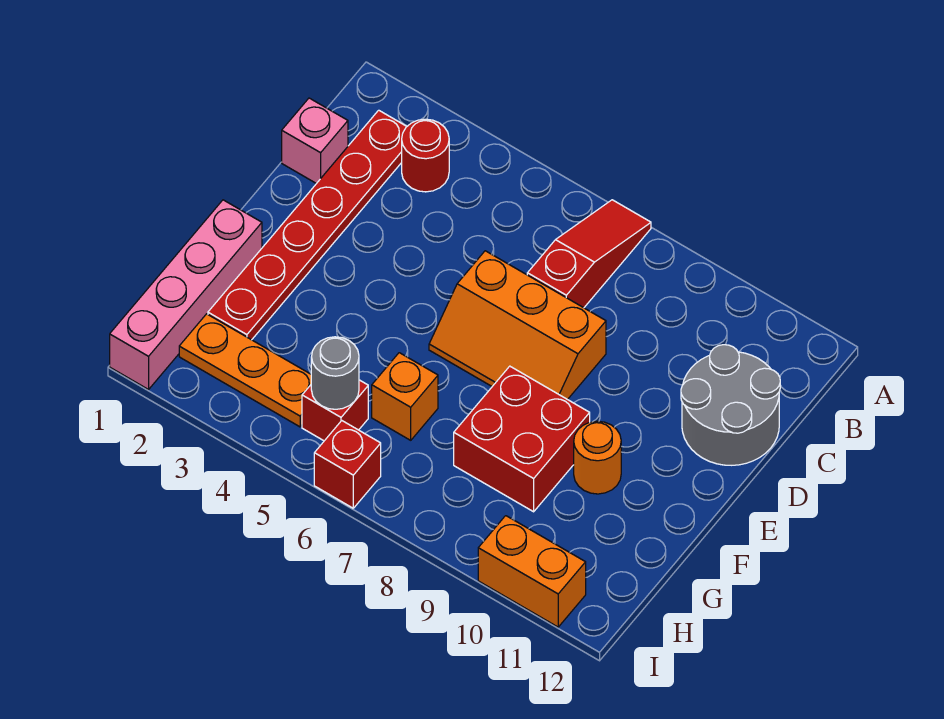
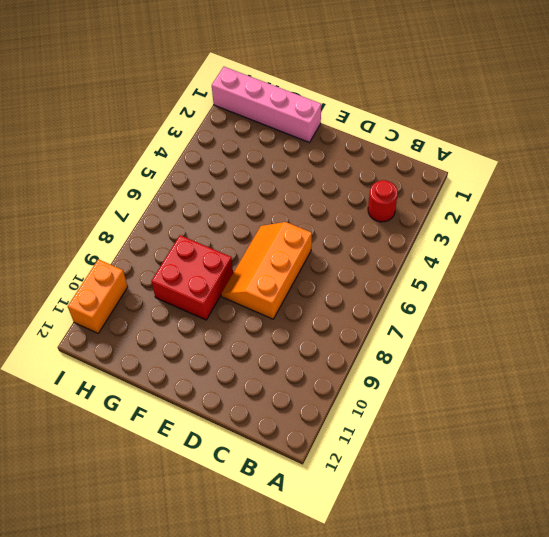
none -> red slope A7:C7 level 1 top C
none -> red plate B2:G2 level 1
none -> pink brick C1 level 1

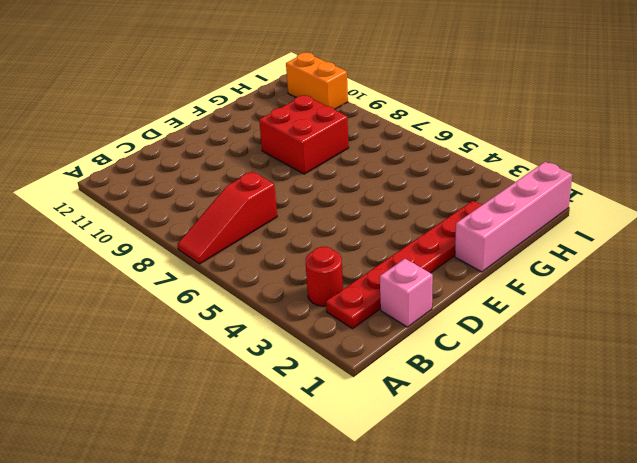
none -> grey round brick C11:D12 level 1
none -> orange slope D6:E8 level 1 top D
none -> orange round brick F10 level 1

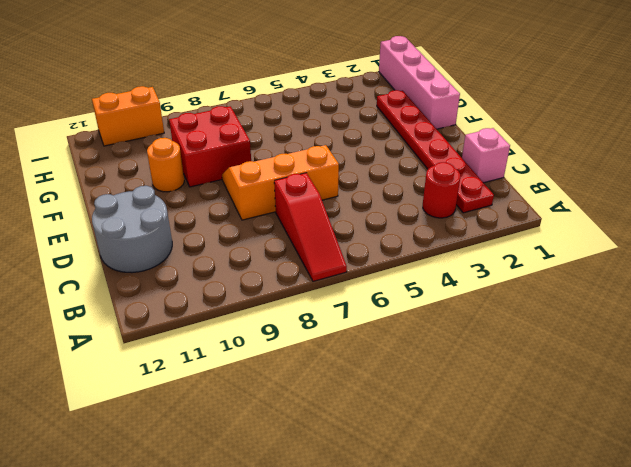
none -> orange brick G6 level 1
none -> orange plate H2:H4 level 1
none -> red brick H5 level 1

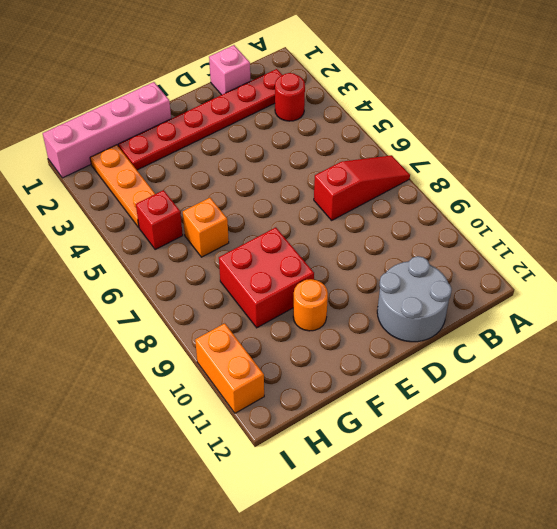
none -> orange slope D6:E8 level 1 top D
none -> red brick I6 level 1
none -> grey round brick H5 level 2

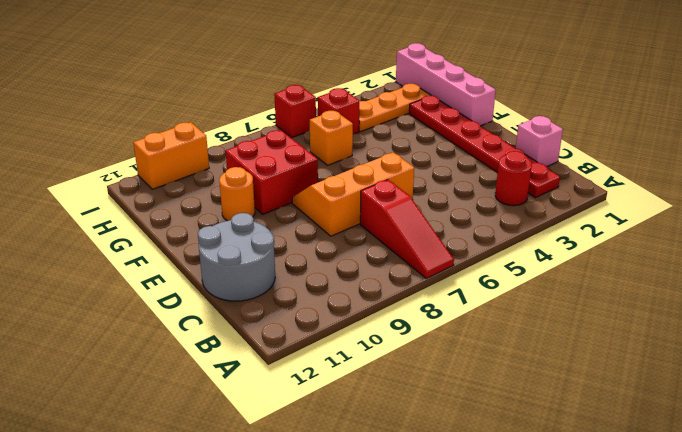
none -> grey round brick H5 level 2

